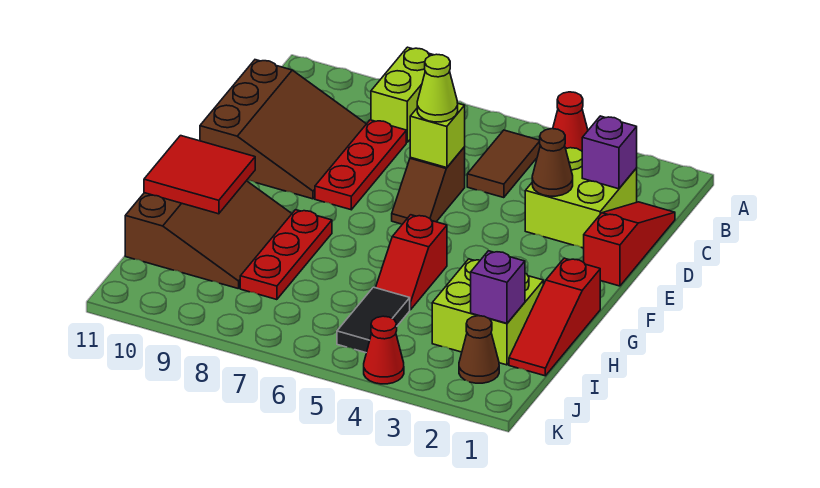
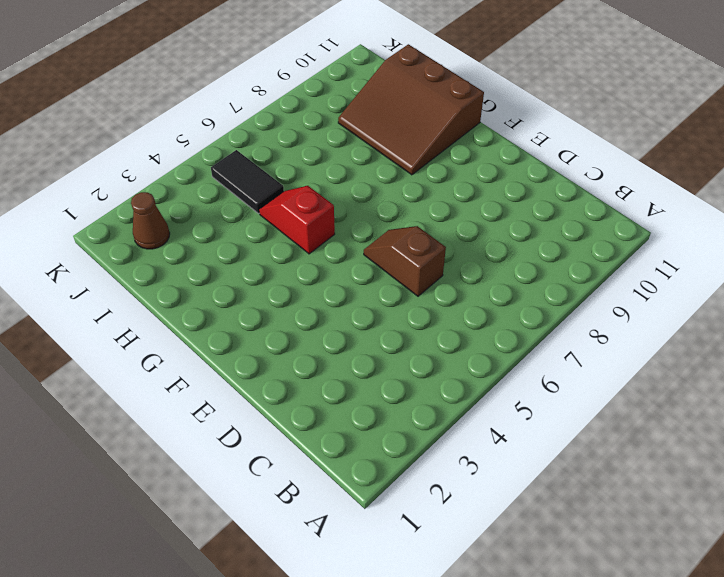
none -> red cone A4 level 1
none -> lime brick A8:B8 level 1
none -> brown tile B5:C5 level 1

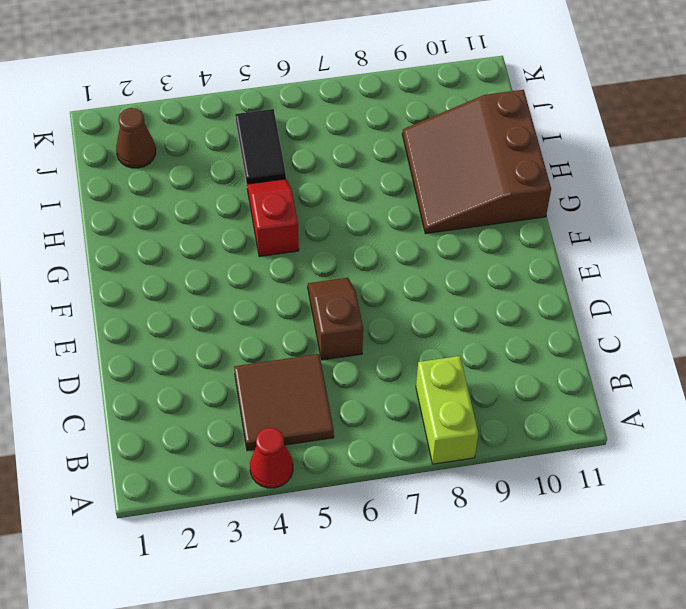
brown tile B4:C5 level 1 -> brown tile B5:C5 level 1
none -> red slope C1:E1 level 1 top E
none -> lime brick C2:D3 level 1
none -> red plate C8:E8 level 1

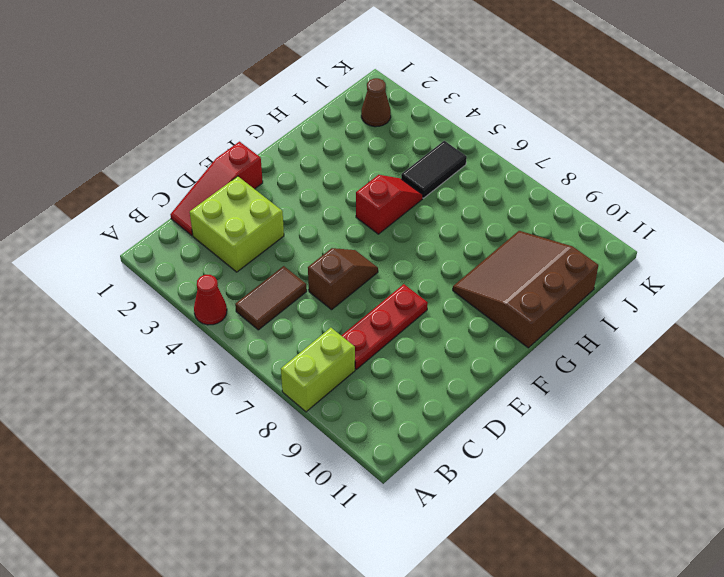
none -> brown slope C9:E11 level 1 top 11
none -> red slope G1:I1 level 1 top G
none -> red plate G8:I8 level 1

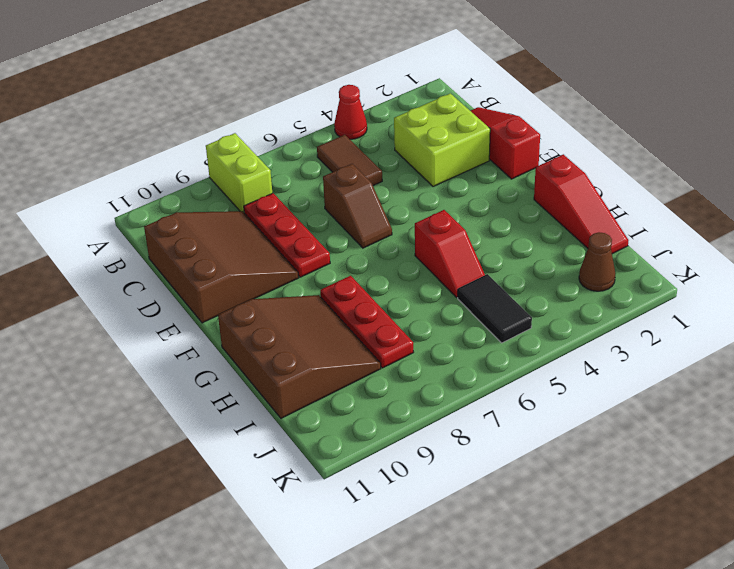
none -> lime brick H2:I3 level 1
none -> red cone K4 level 1
none -> purple brick C2 level 2

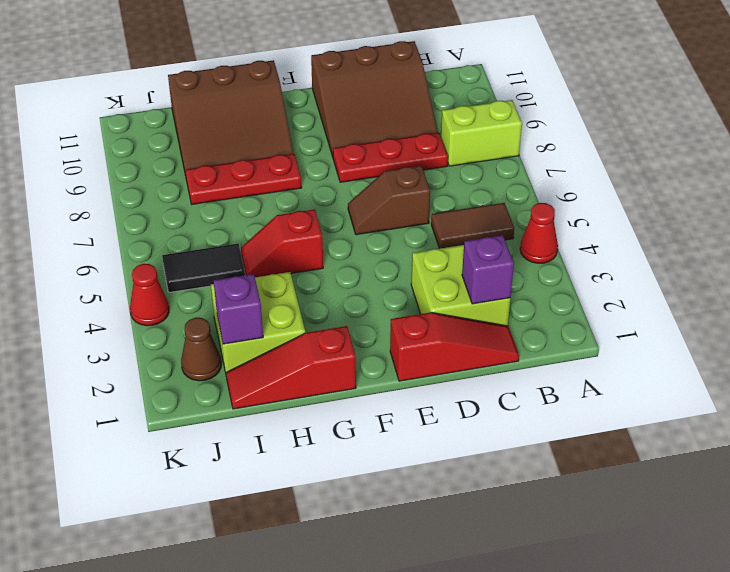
none -> brown cone D3 level 2
none -> lime brick D6 level 2
none -> red tile G10:H11 level 2

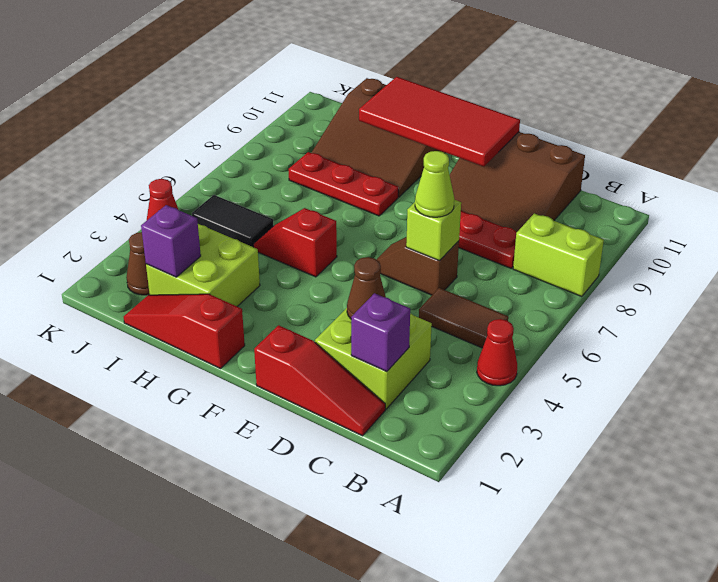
red tile E10:H11 level 2 -> red tile G10:H11 level 2

